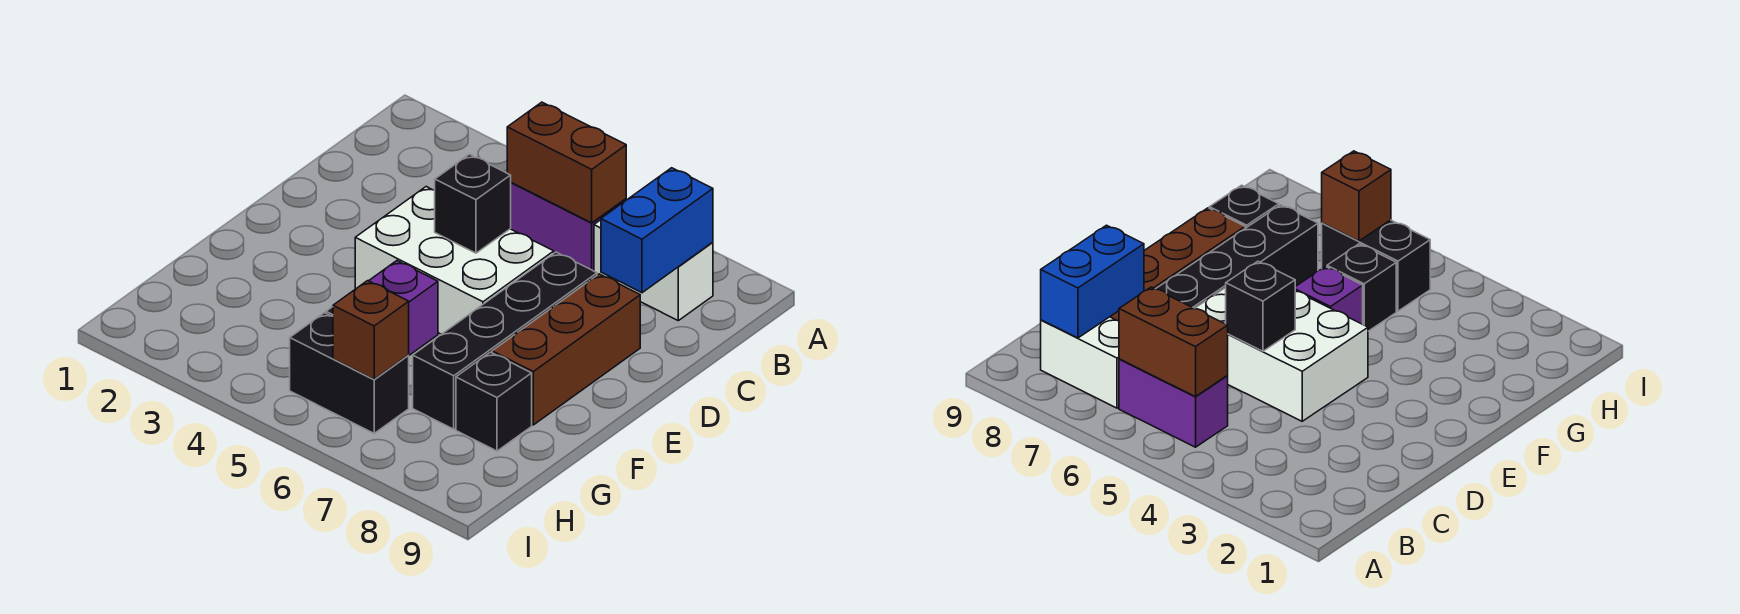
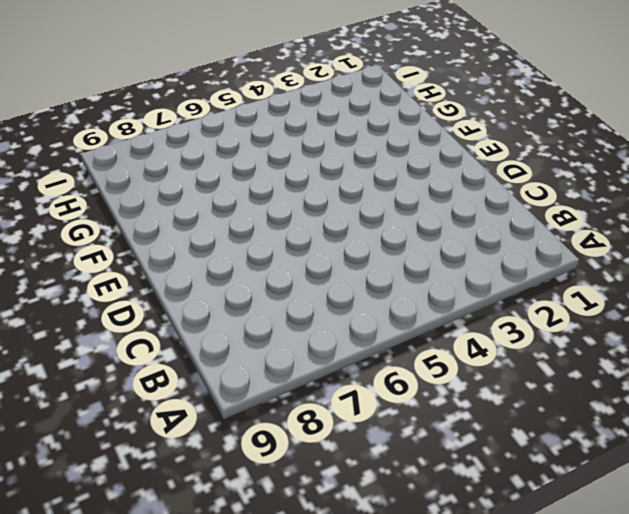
none -> purple brick B5:B6 level 1
none -> white brick B7:B8 level 1
none -> white brick D4:E6 level 1

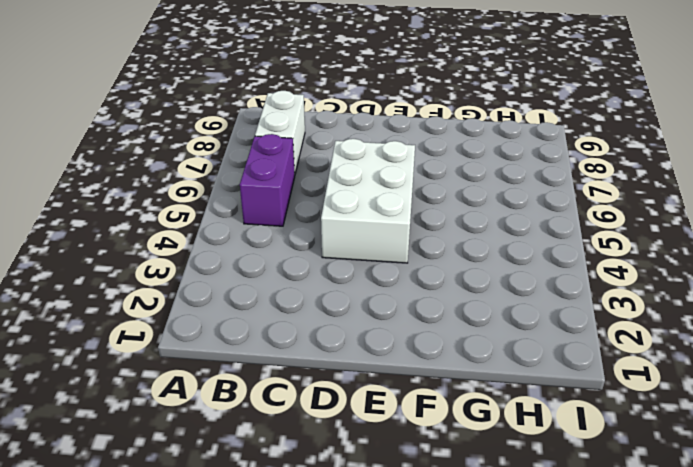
none -> black brick D7:G7 level 1
none -> brown brick D8:F8 level 1
none -> purple brick F5 level 1

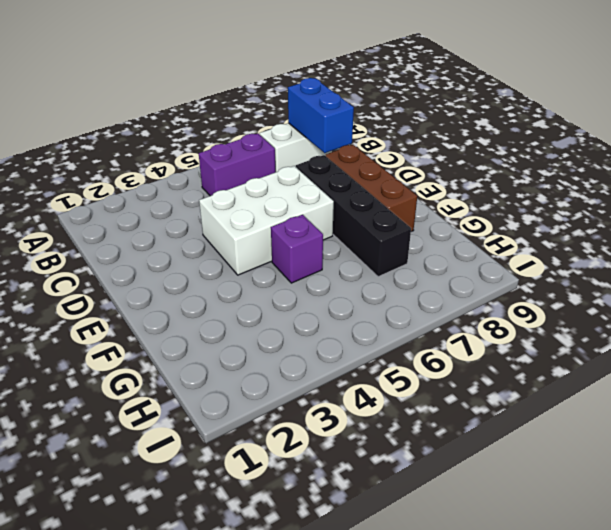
none -> black brick G5 level 1
none -> black brick G8 level 1
none -> black brick H5:H6 level 1

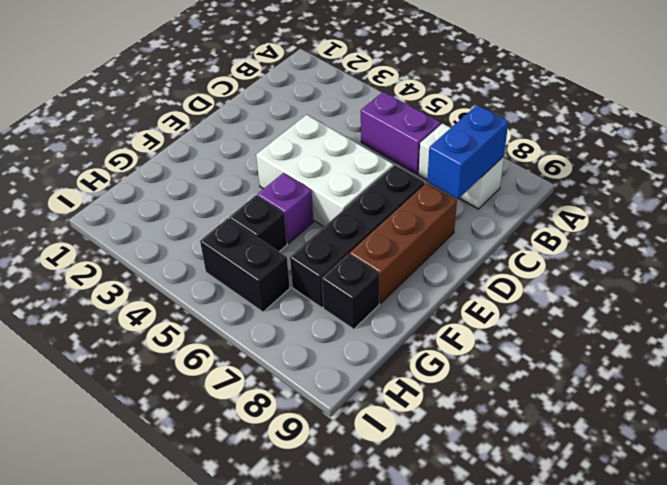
none -> brown brick B5:B6 level 2
none -> black brick D5 level 2
none -> brown brick H6 level 2

